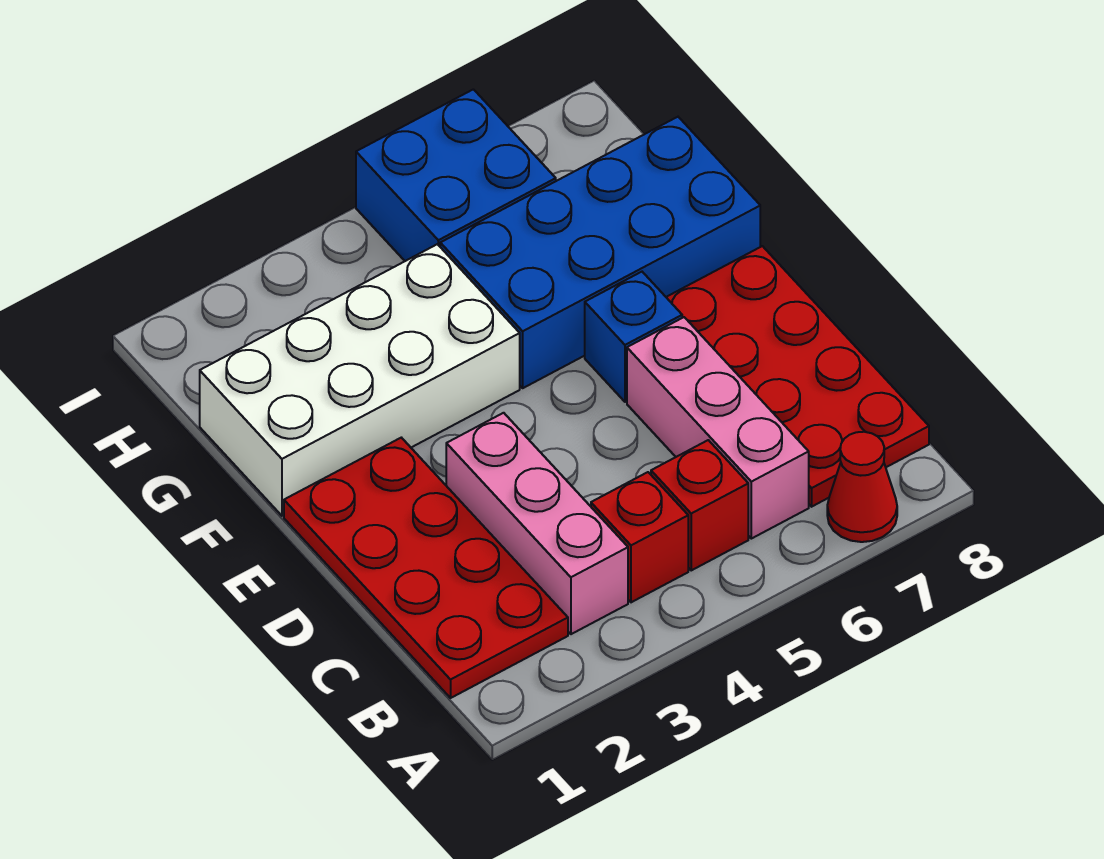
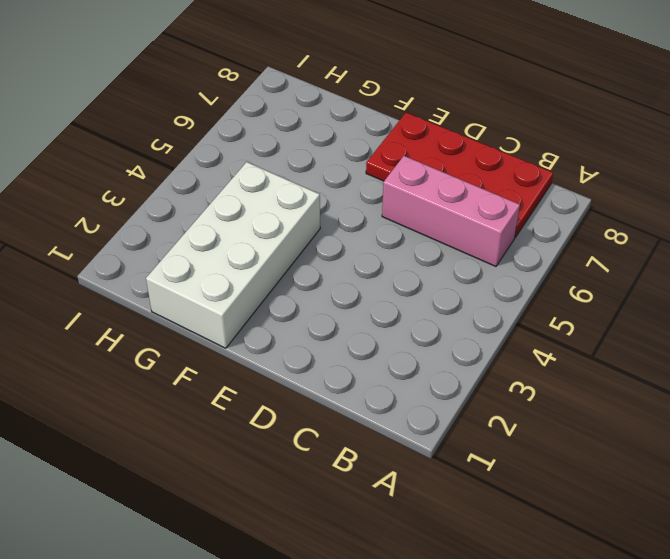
none -> red cone A7 level 1
none -> red plate B1:E2 level 1

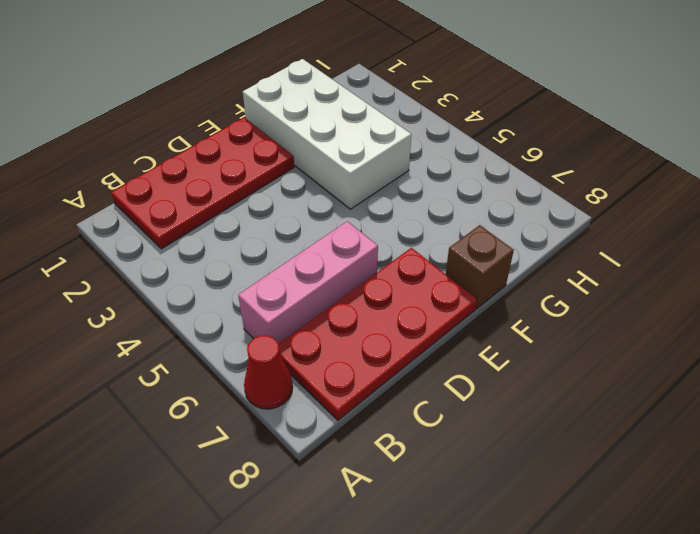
brown brick F8 level 1 -> blue brick F5:G8 level 1
none -> pink brick B3:D3 level 1
none -> red brick B4 level 1

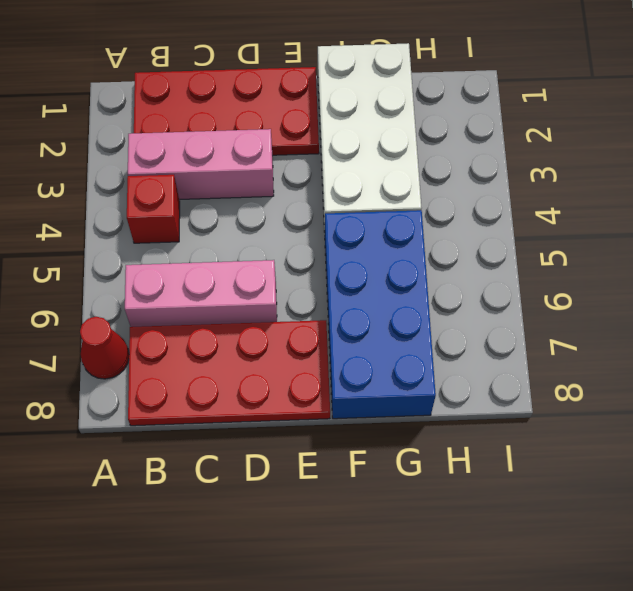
none -> red brick B5 level 1
none -> blue brick E6 level 1

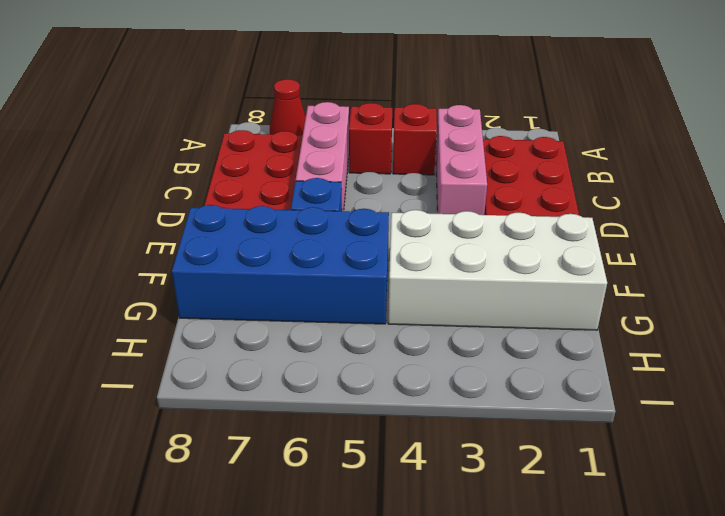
none -> blue brick H5:I6 level 1

